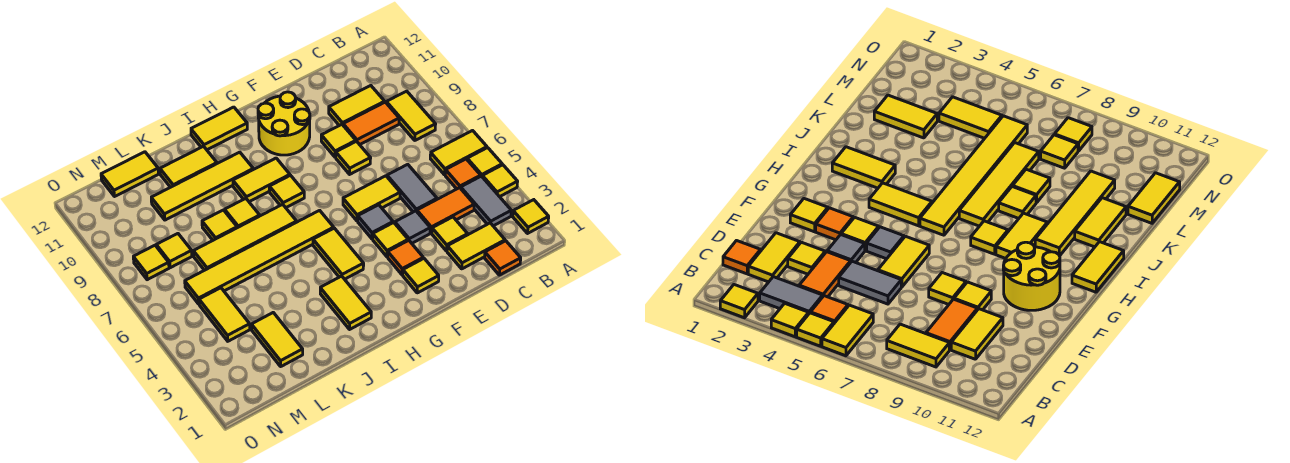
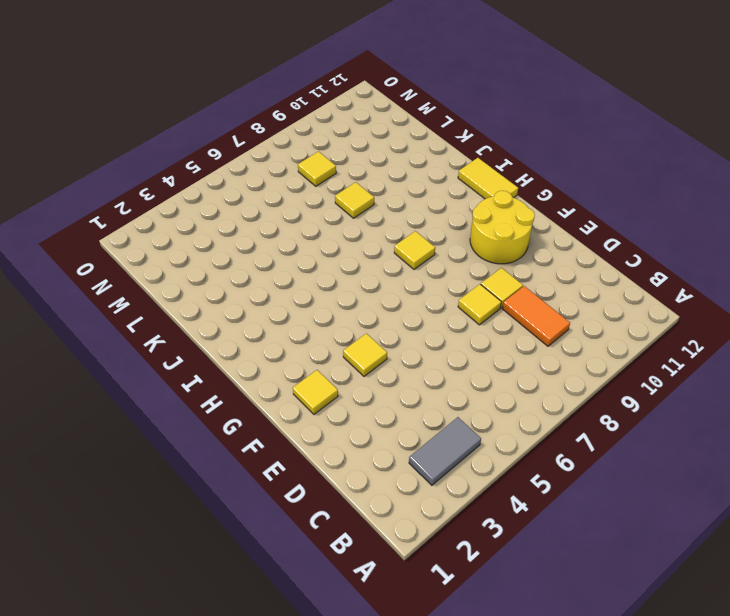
none -> yellow tile A2 level 1
none -> yellow tile A4 level 1
none -> yellow tile A5 level 1
none -> yellow tile A6:B6 level 1

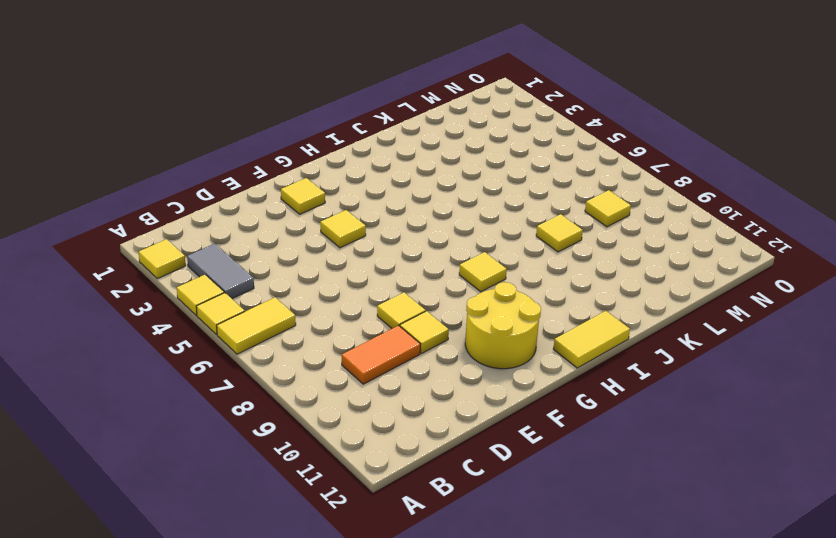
none -> orange tile B5 level 1
none -> yellow tile B8:B9 level 1
none -> orange tile C1 level 1
none -> yellow tile C2:D2 level 1

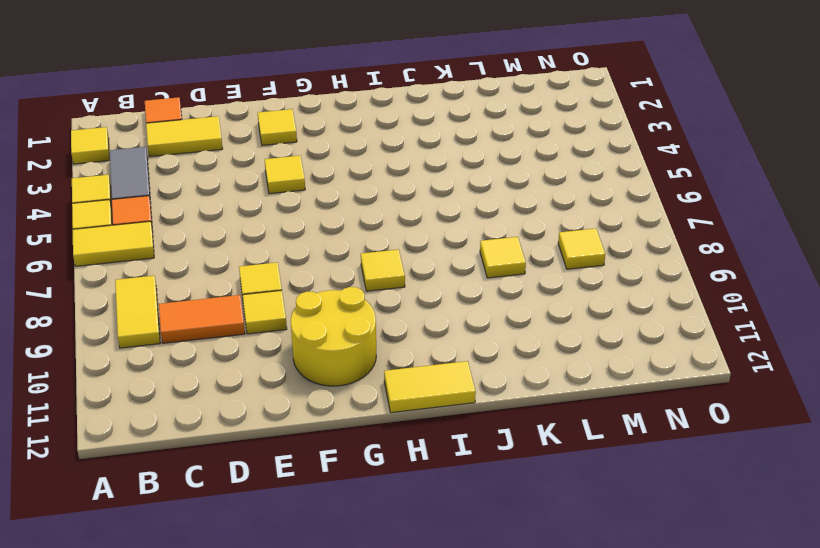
none -> orange tile C4:D4 level 1
none -> yellow tile C10:D10 level 1
none -> yellow tile D3 level 1
none -> grey tile D5:D6 level 1

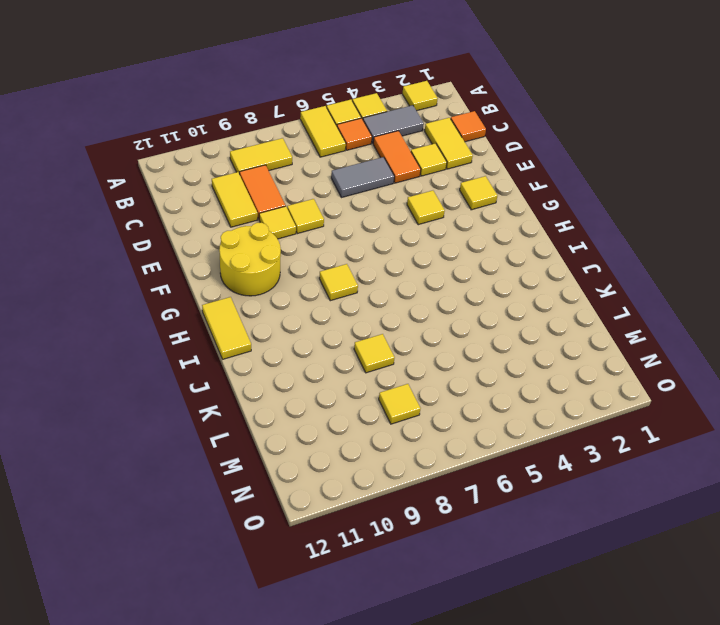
none -> grey tile E4 level 1
none -> yellow tile E6:F6 level 1
none -> orange tile F3 level 1
none -> grey tile F5 level 1

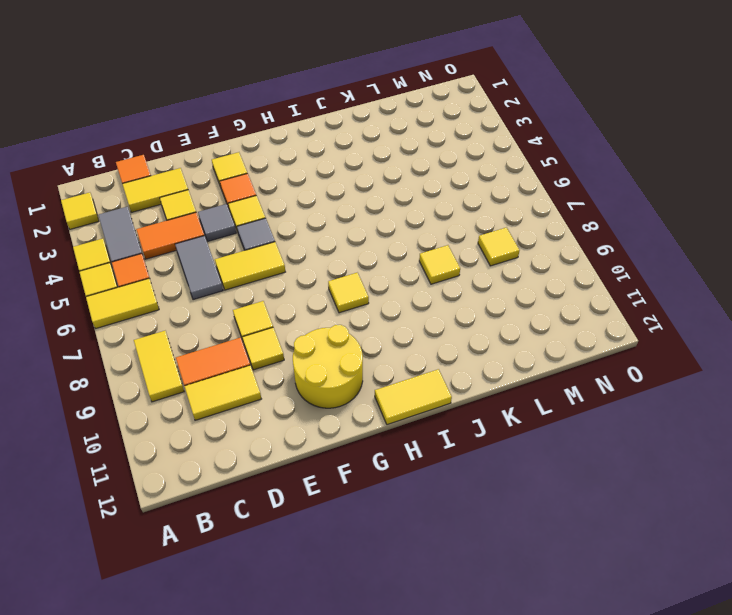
none -> yellow tile H4:H5 level 1
none -> yellow tile H6:M6 level 1
none -> yellow tile H9:I9 level 1
none -> yellow tile I2:I3 level 1

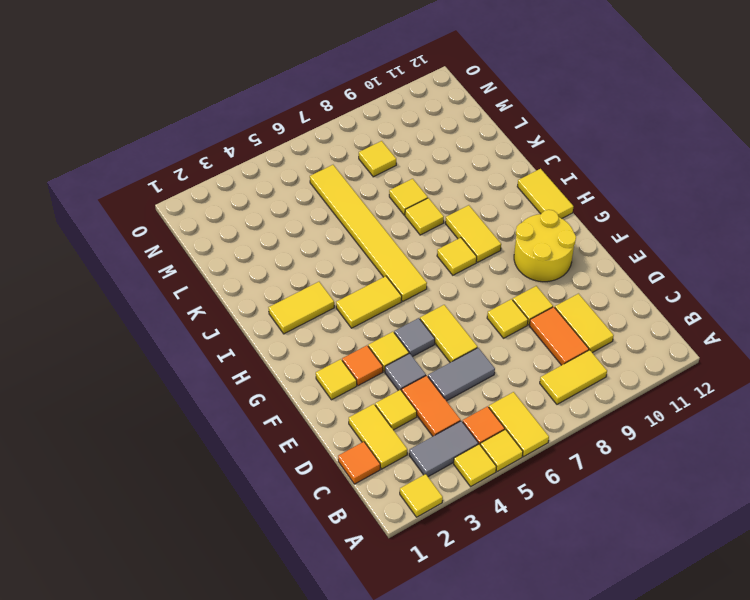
none -> yellow tile I7:L7 level 1
none -> yellow tile I10:L10 level 1
none -> yellow tile J11:K11 level 1
none -> yellow tile L2:L3 level 1

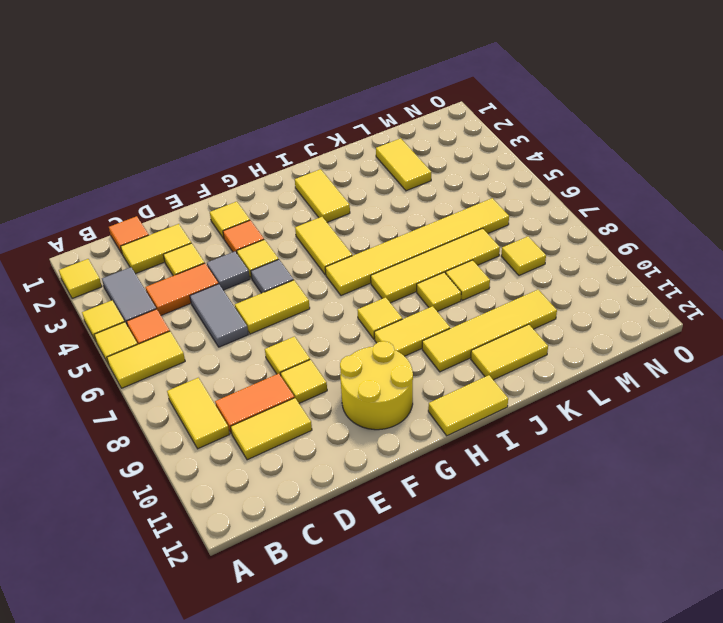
none -> yellow tile L12:M12 level 1
none -> yellow tile M4:M5 level 1
none -> yellow tile N8 level 1

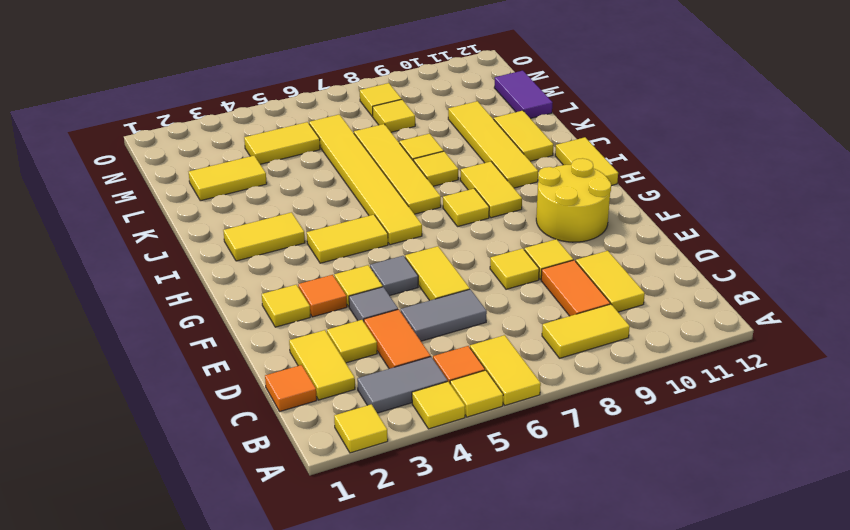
purple tile L12:M12 level 1 -> yellow tile L12:M12 level 1

